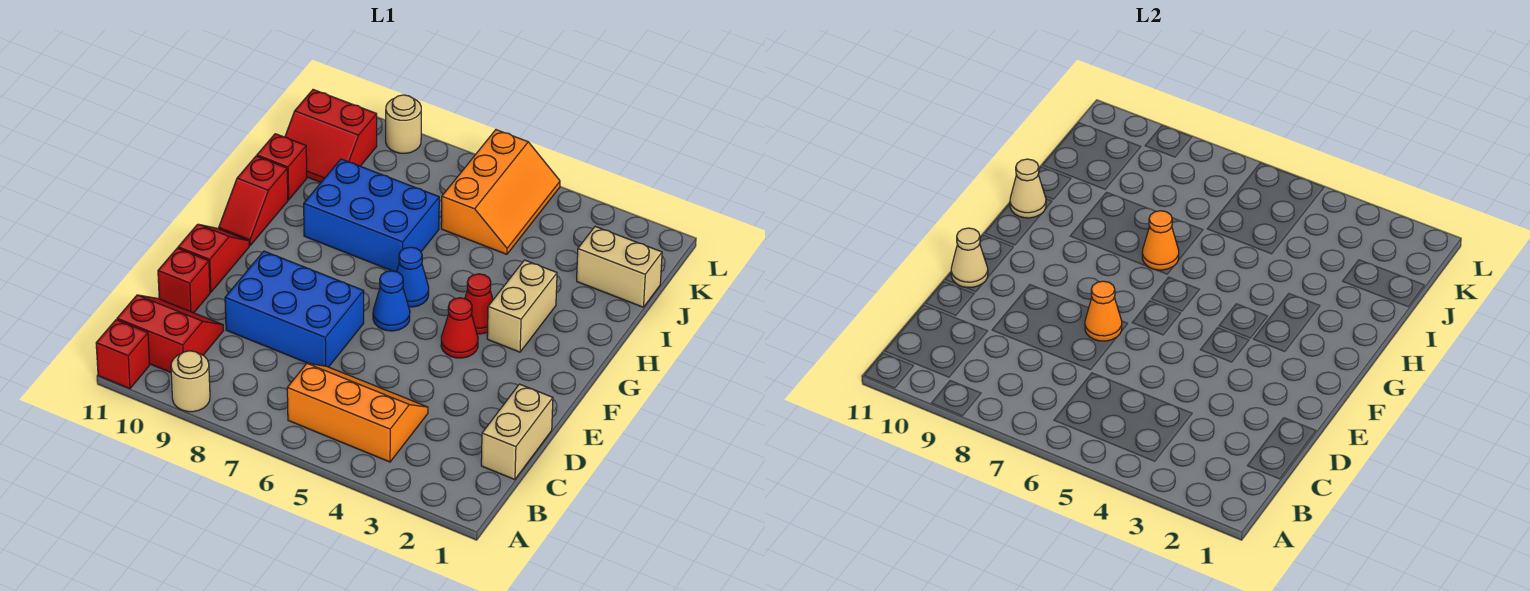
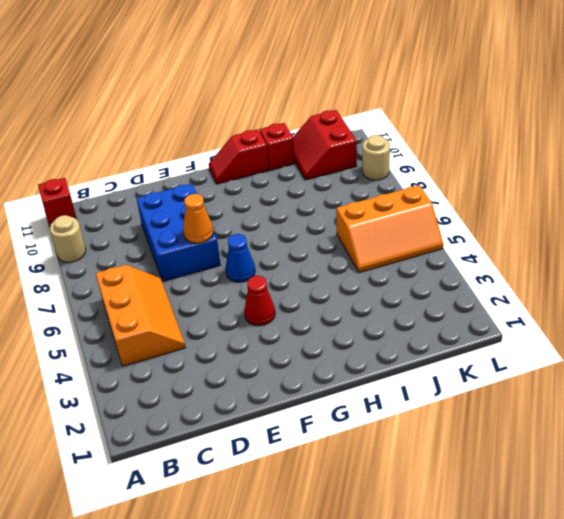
none -> red slope B10:C11 level 1 top B
none -> tan brick C1:D1 level 1
none -> red brick D11 level 1

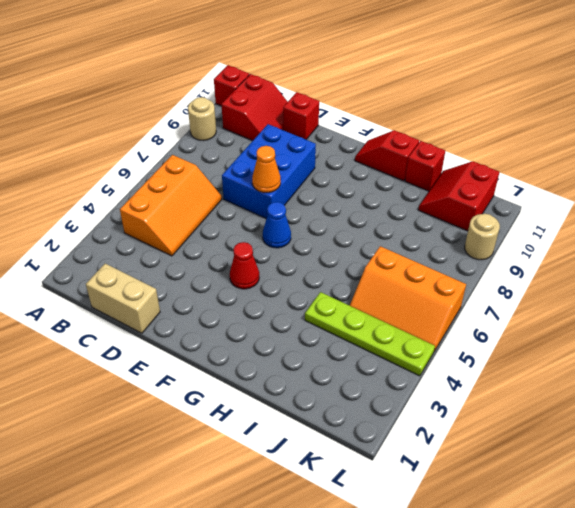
lime plate I4:L4 level 1 -> none
none -> red slope E11:F11 level 1 top E
none -> tan brick G3:H3 level 1
none -> red cone G4 level 1

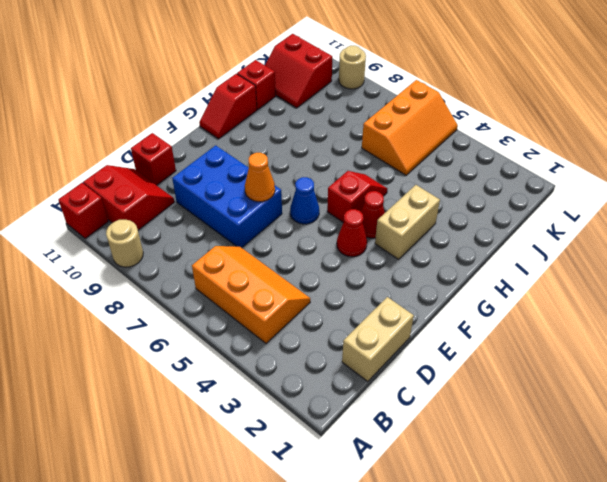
red slope G5:H5 level 1 top G -> red slope E11:F11 level 1 top E
none -> blue cone G6 level 1
none -> blue brick H7:I9 level 1
none -> tan brick J1:J2 level 1

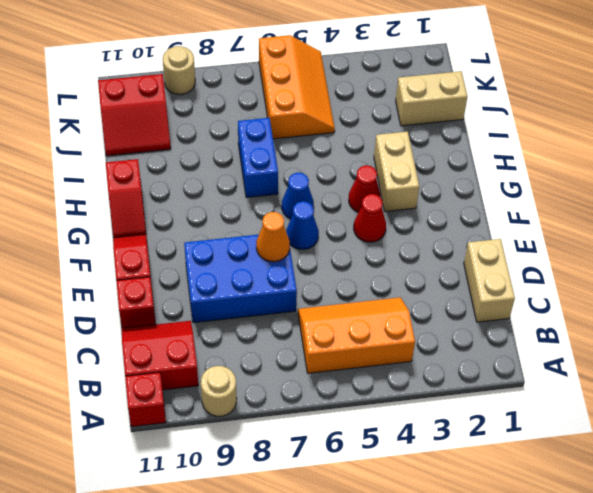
blue brick H7:I7 level 1 -> blue brick H7:I9 level 1
none -> red brick I11 level 1
none -> tan cone E11 level 2
none -> orange cone H7 level 2

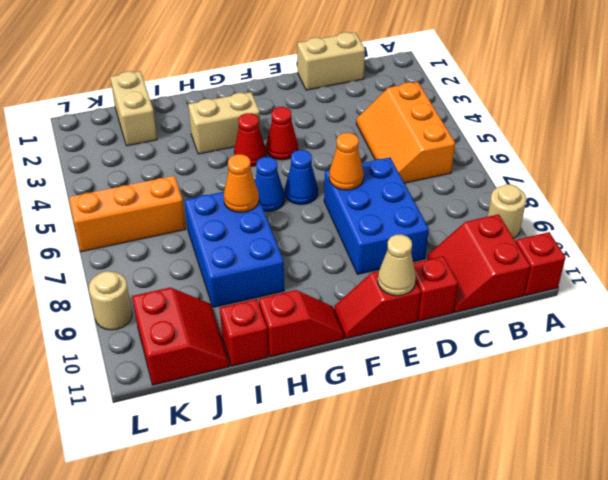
none -> tan cone H11 level 2

